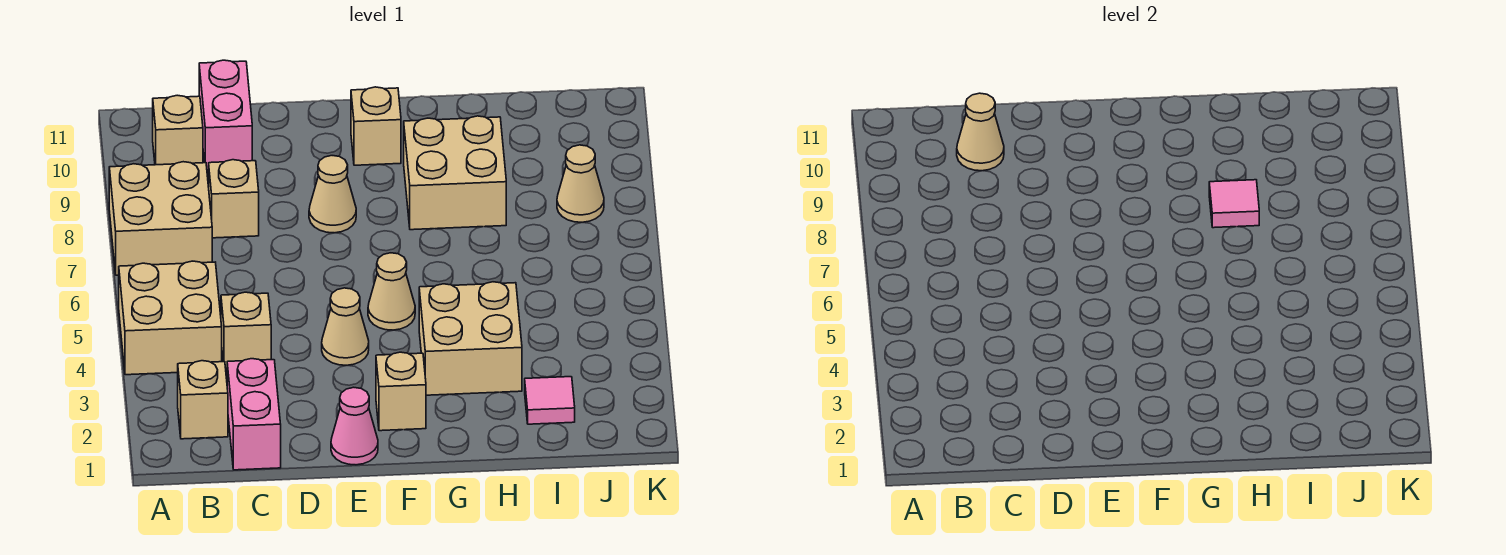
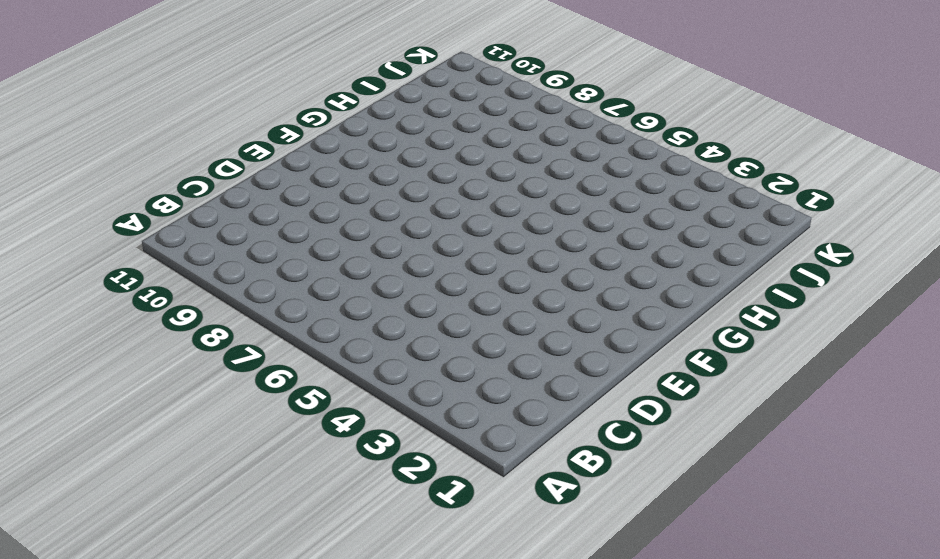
none -> tan brick A4:B5 level 1
none -> tan brick A7:B8 level 1
none -> tan brick B2 level 1

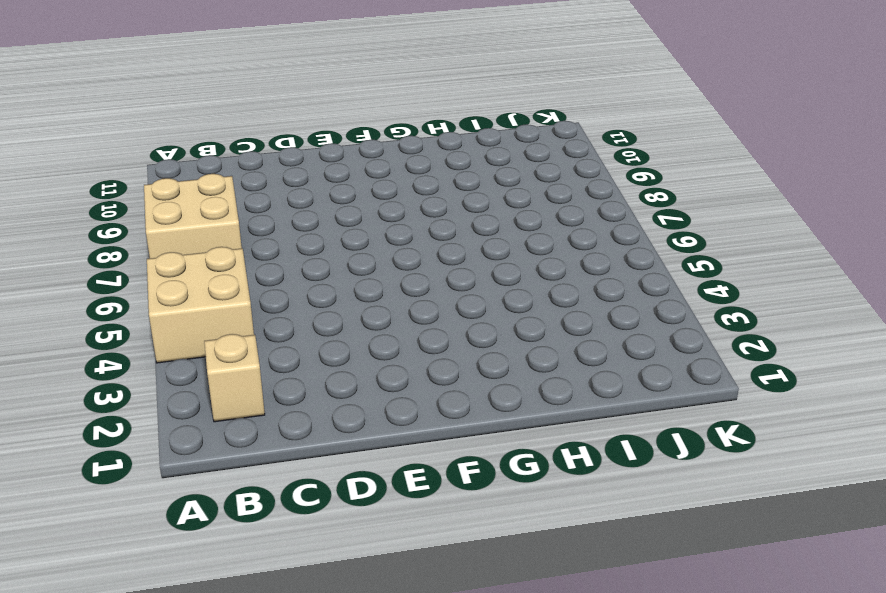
none -> tan brick B10 level 1
none -> pink brick C1:C2 level 1
none -> tan brick C4 level 1

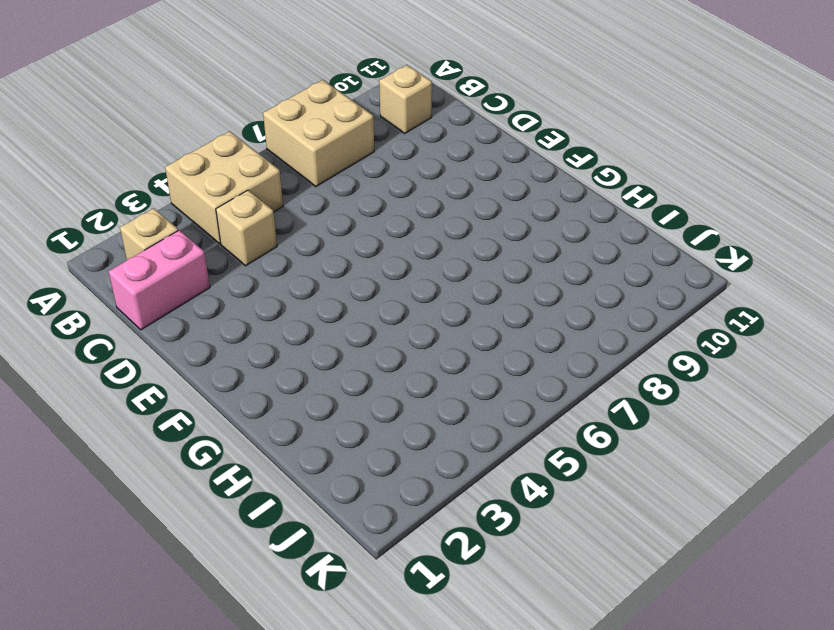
none -> tan brick C8 level 1
none -> pink brick C10:C11 level 1
none -> pink cone E1 level 1

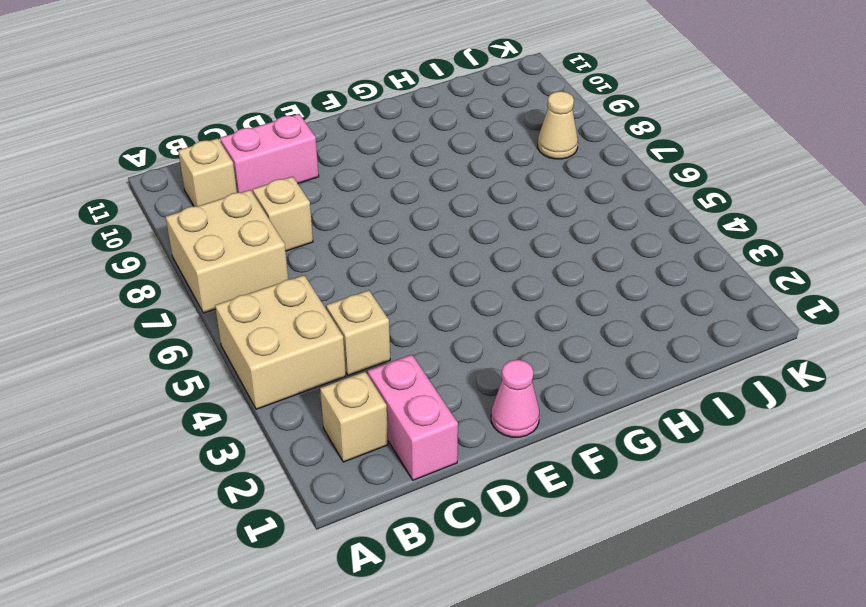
pink brick C10:D10 level 1 -> pink brick C10:C11 level 1
none -> tan cone E4 level 1
none -> tan cone E8 level 1
none -> tan brick F2 level 1

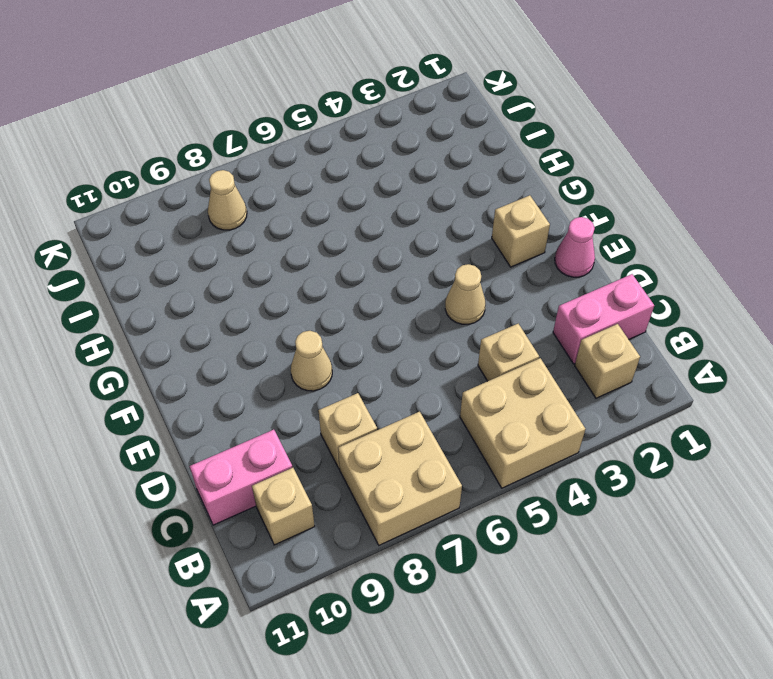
none -> tan cone F5 level 1
none -> tan brick F10 level 1
none -> tan brick G3:H4 level 1

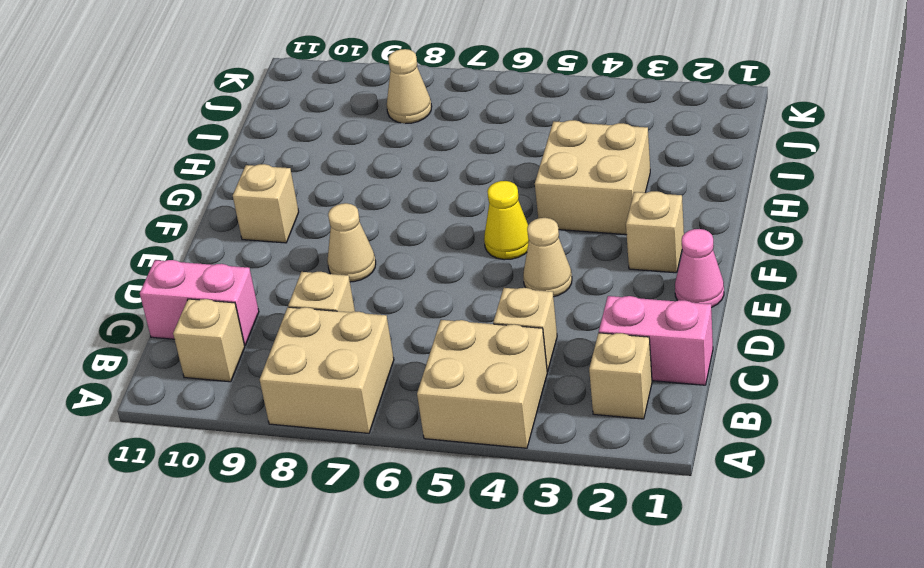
yellow cone F5 level 1 -> tan cone F5 level 1
none -> tan brick G8:H9 level 1
none -> pink tile I2 level 1
none -> tan cone C10 level 2

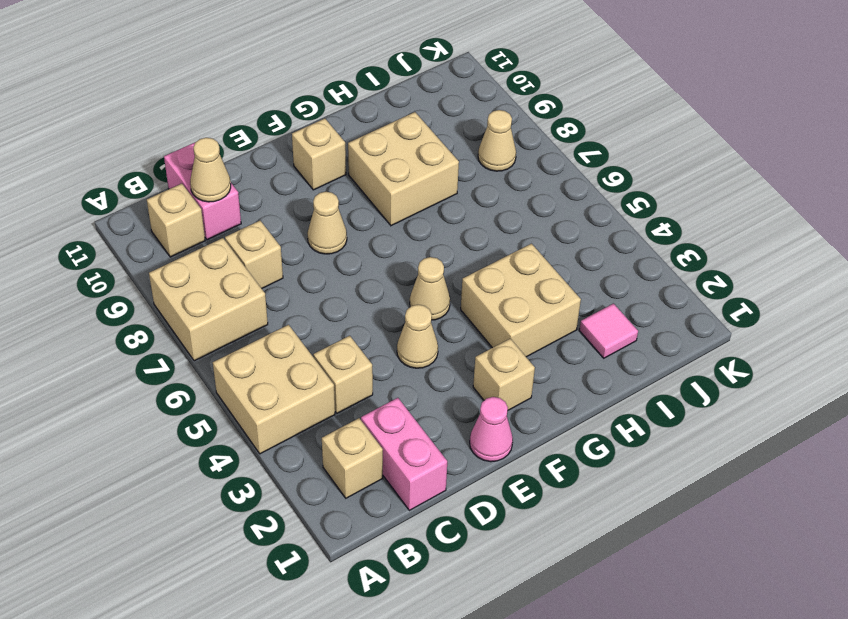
none -> pink tile H8 level 2

